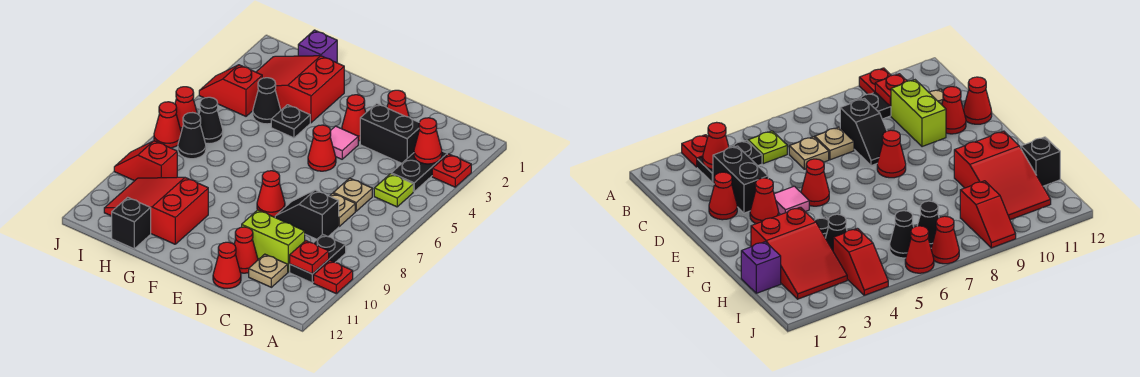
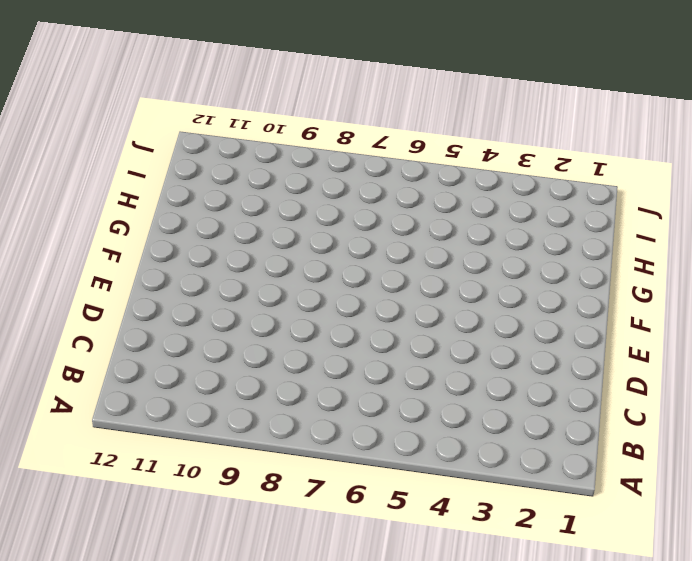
none -> red plate A3 level 1
none -> red plate A10 level 1
none -> black plate B3:B4 level 1
none -> lime plate B5 level 1

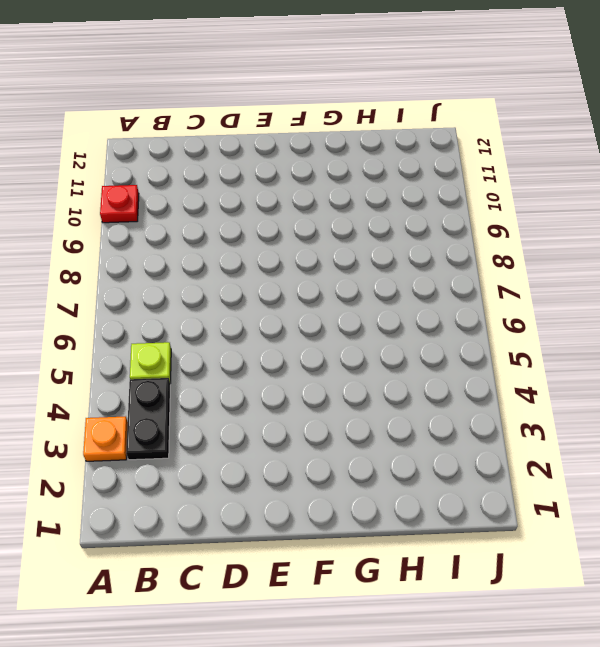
orange plate A3 level 1 -> red plate A3 level 1
none -> black plate B9:B10 level 1
none -> black brick C3:D3 level 1
none -> tan plate C6 level 1
none -> tan plate C7 level 1

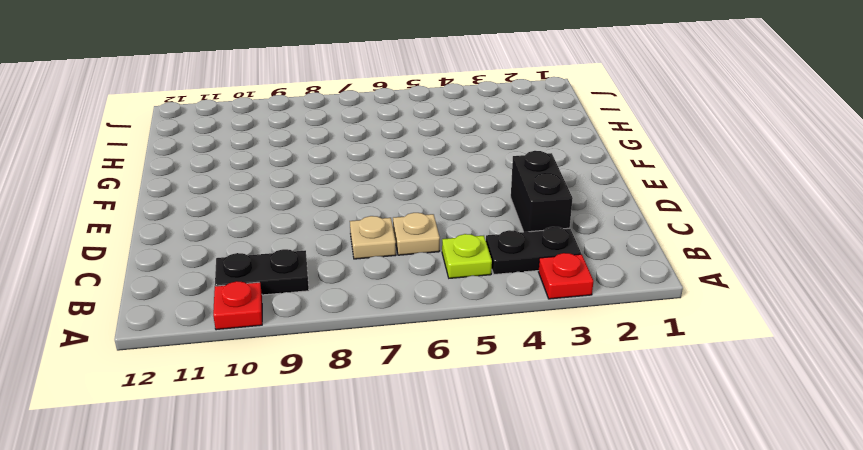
none -> black slope C8:D8 level 1 top C
none -> lime brick C10:D10 level 1
none -> tan plate C11 level 1
none -> red cone D2 level 1

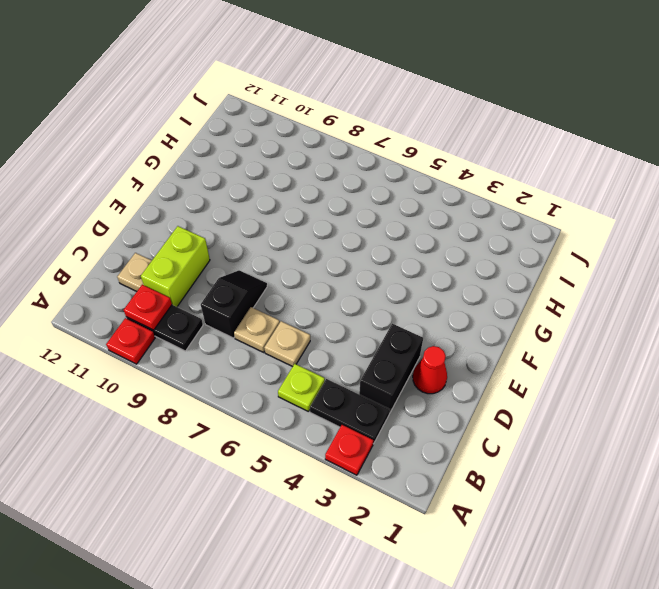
none -> red cone D11 level 1
none -> red cone D12 level 1
none -> red cone E3 level 1
none -> pink tile E4 level 1

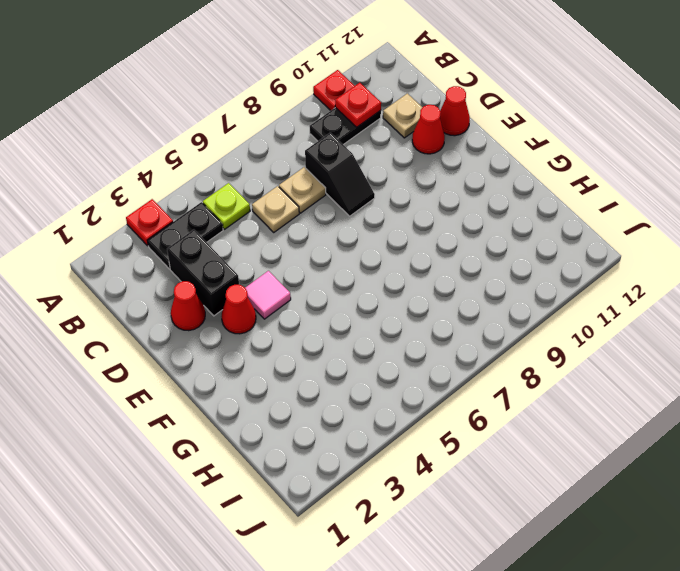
none -> lime brick C10:D10 level 1
none -> red cone E5 level 1
none -> red cone E8 level 1
none -> red slope G2:I3 level 1 top G

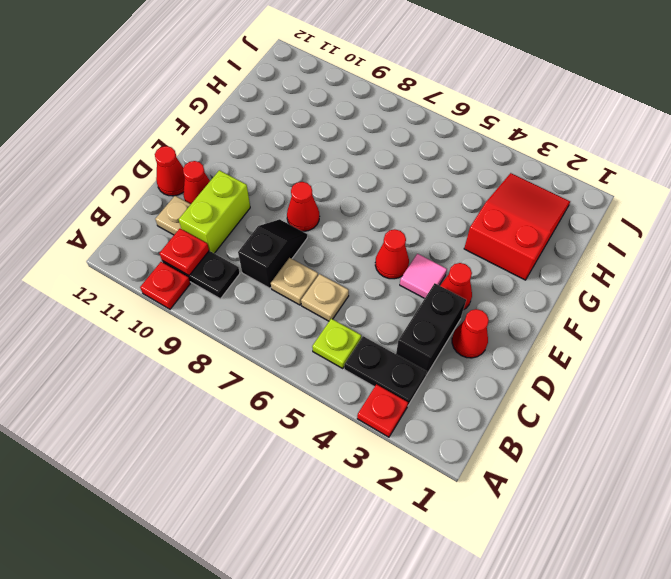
none -> black plate G4 level 1
none -> red slope G10:I11 level 1 top G
none -> purple brick H1 level 1
none -> black cone H4 level 1

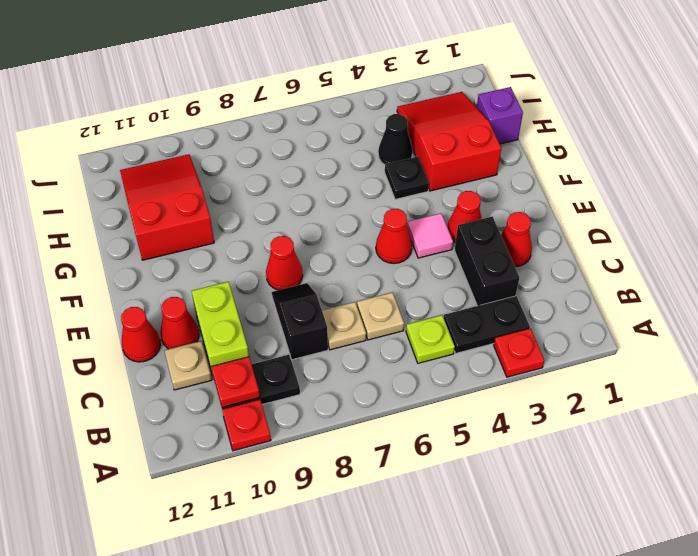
none -> black brick H12 level 1
none -> red slope I4:J4 level 1 top I
none -> black cone I6 level 1
none -> black cone I7 level 1

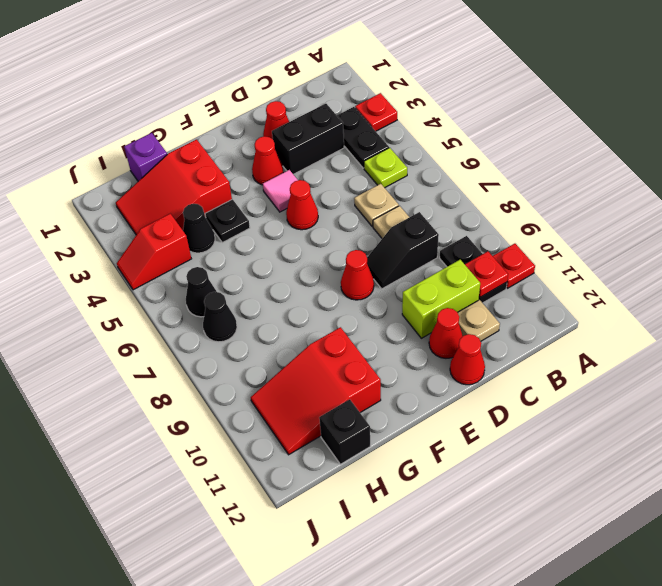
none -> red slope I9:J9 level 1 top I
none -> red cone J6 level 1
none -> red cone J7 level 1
none -> red cone B3 level 2

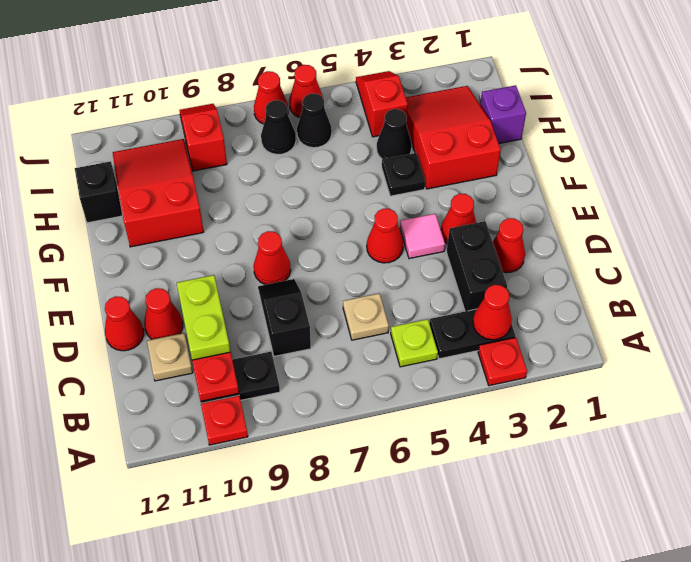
none -> tan plate C7 level 1

